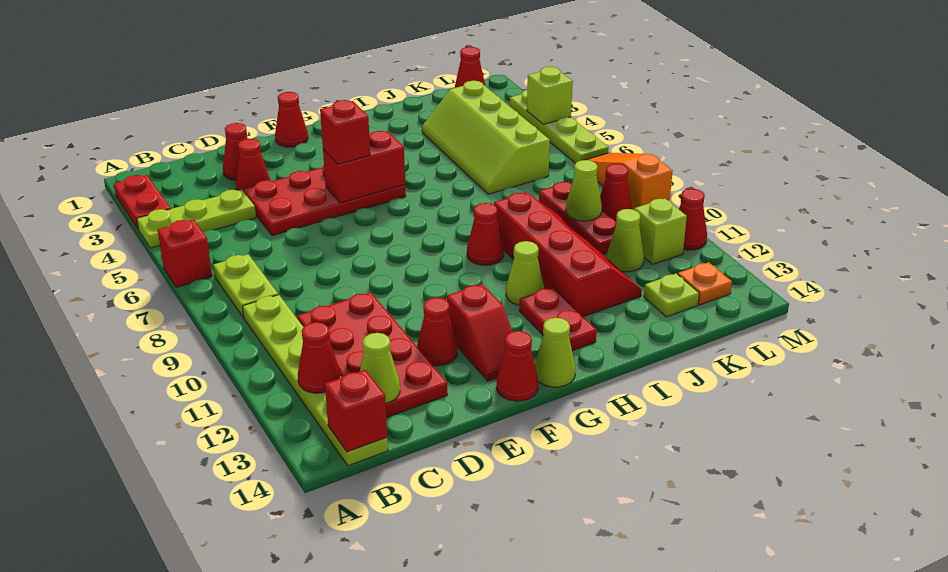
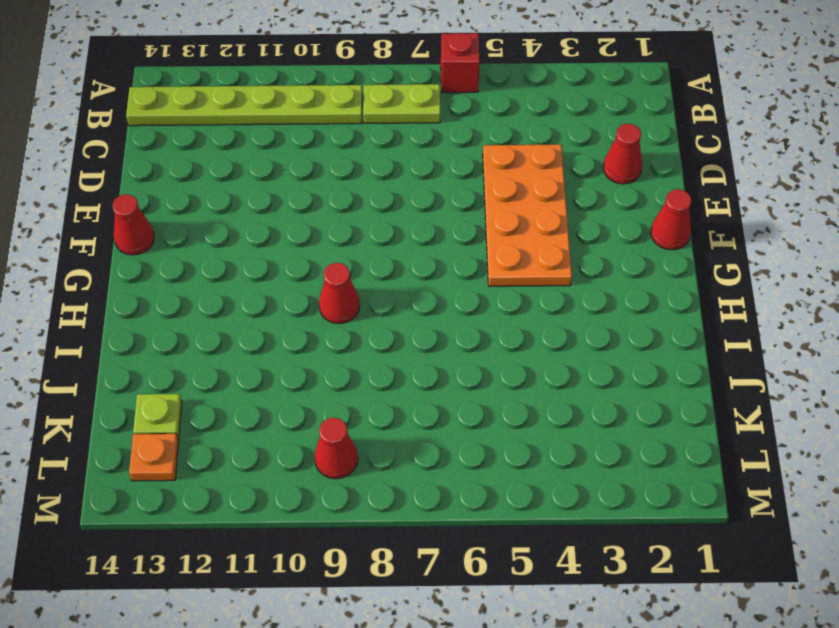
orange plate D4:G5 level 1 -> red plate D4:G5 level 1
none -> red plate A2:A3 level 1
none -> lime plate A4:C4 level 1
none -> red plate C10:D13 level 1
none -> red cone D3 level 1

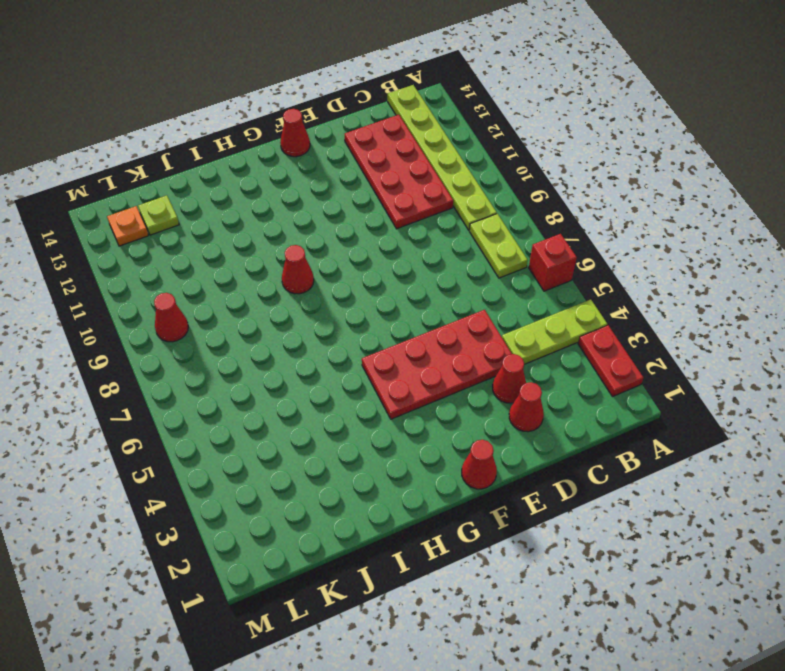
none -> red cone E12 level 1
none -> red slope F12:F13 level 1 top 12
none -> lime cone G14 level 1
none -> lime cone H11 level 1

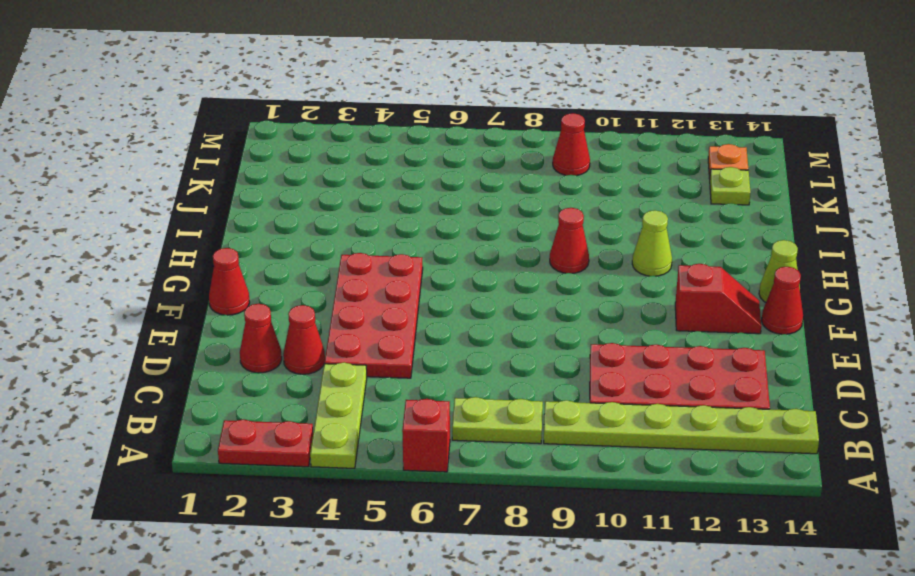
none -> red cone E12 level 1
none -> red plate H12:H13 level 1
none -> red slope I9:J12 level 1 top I
none -> lime slope J3:K6 level 1 top K

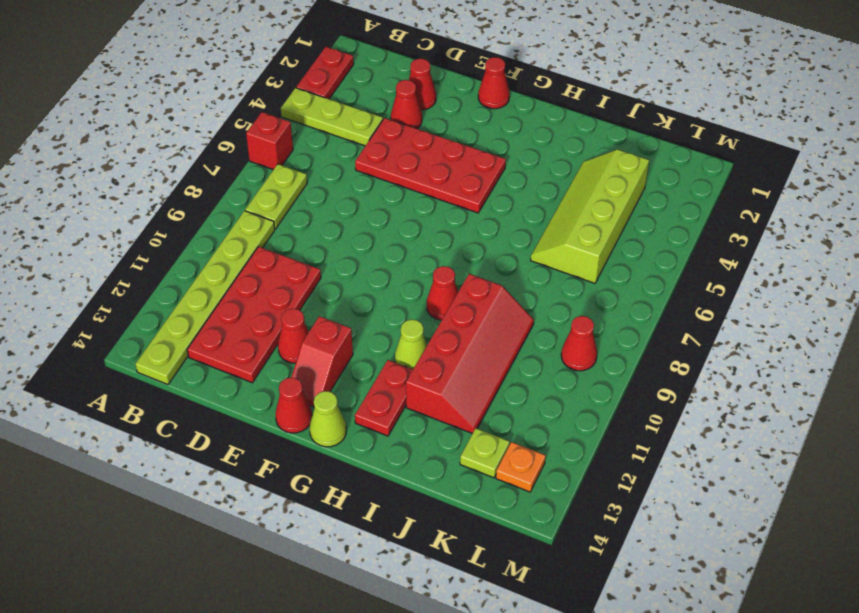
none -> red plate K8:K10 level 1
none -> lime cone K11 level 1
none -> red cone L1 level 1
none -> lime brick L11 level 1

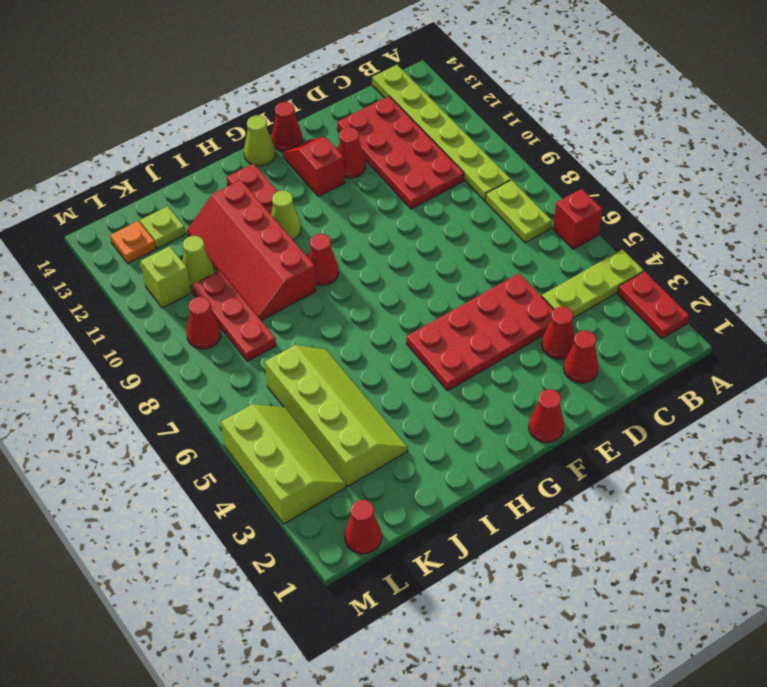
lime slope L3:M5 level 1 top M -> lime plate M3:M6 level 1
none -> orange slope M7:M9 level 1 top 9
none -> red cone M11 level 1
none -> red cone B12 level 2
none -> red brick B14 level 2

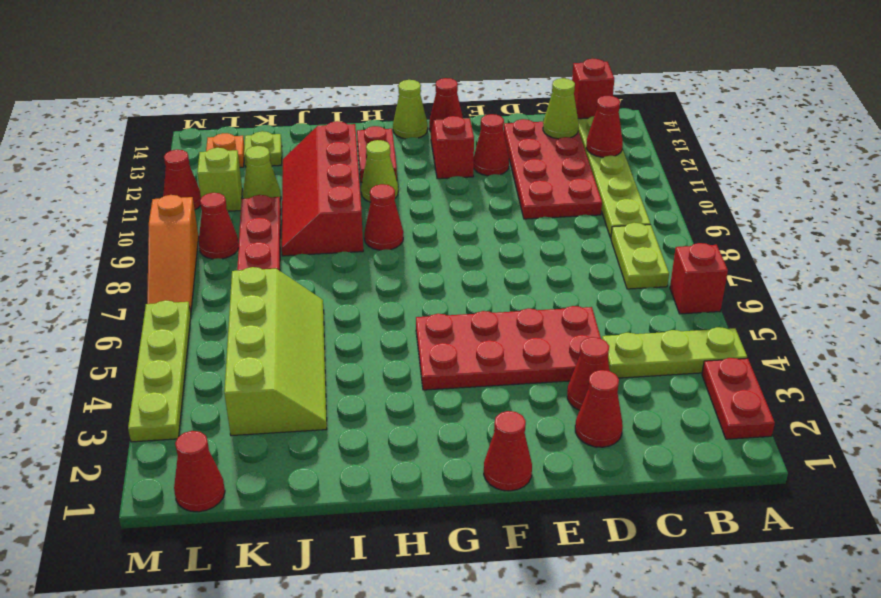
none -> red brick F5:G5 level 2
none -> lime cone K9 level 2
none -> lime brick M4 level 2
none -> red brick F5 level 3

